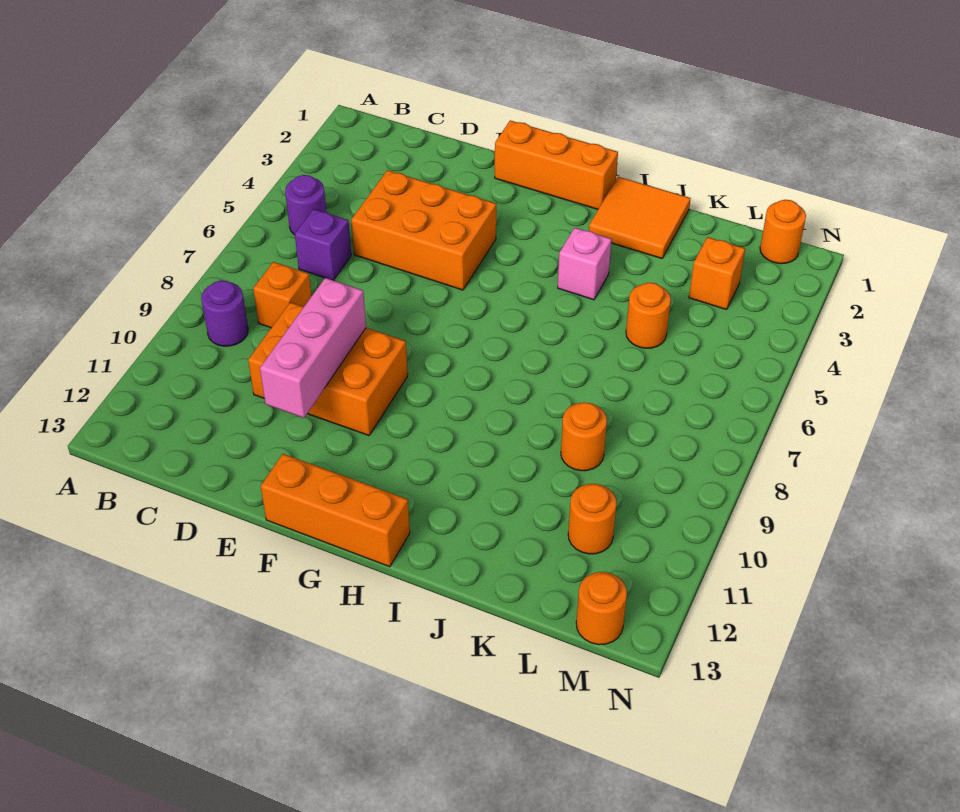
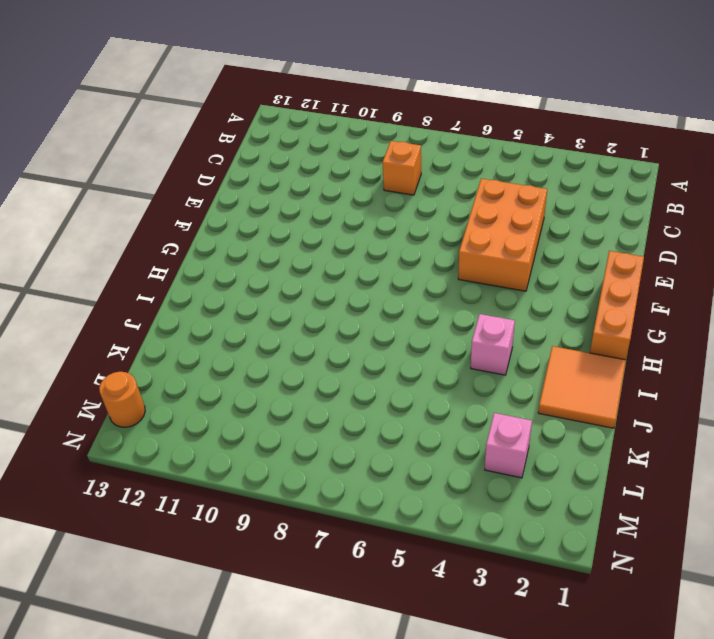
pink brick L3 level 1 -> orange brick L3 level 1
none -> purple round brick B5 level 1
none -> purple round brick B9 level 1
none -> purple brick C6 level 1

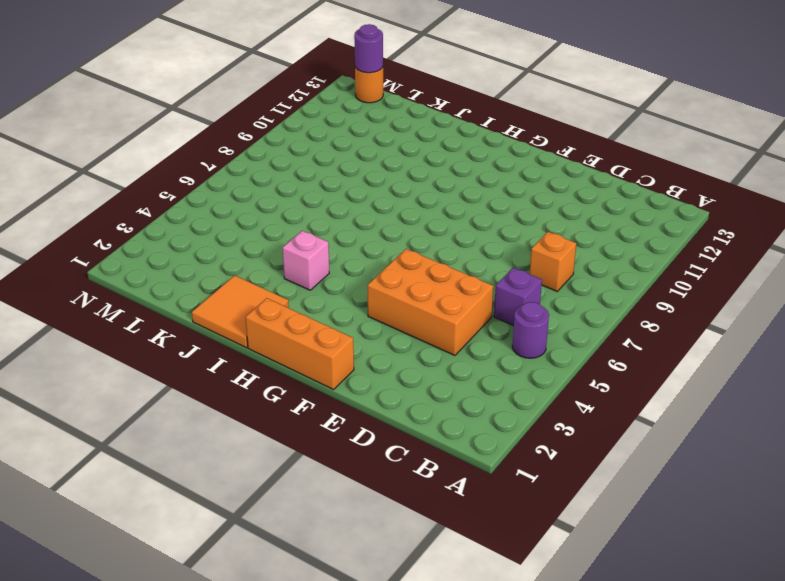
purple round brick M13 level 2 -> purple round brick B9 level 1
none -> orange brick D9:F10 level 1
none -> orange brick F13:H13 level 1
none -> orange round brick K5 level 1

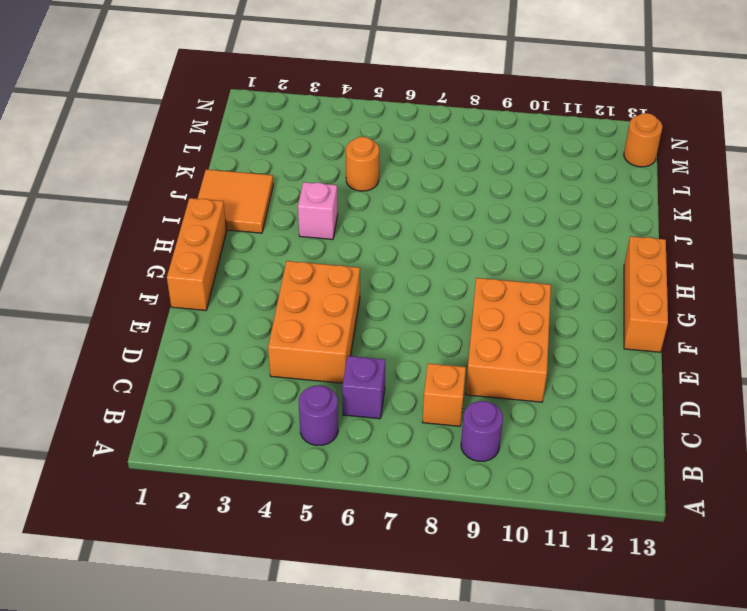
none -> orange round brick K9 level 1
none -> orange brick L3 level 1
none -> orange round brick L11 level 1

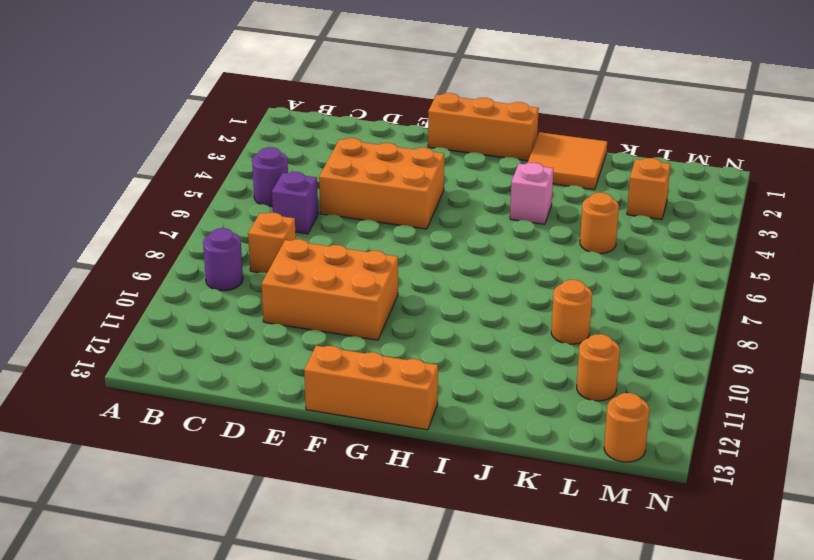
none -> orange round brick M1 level 1
none -> pink brick E9:E11 level 2

